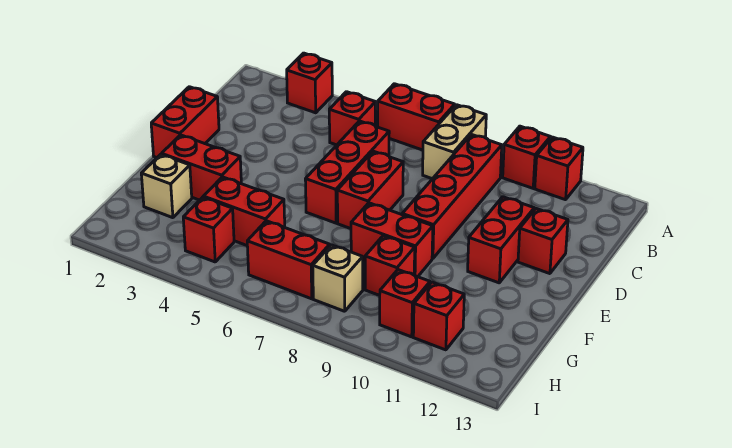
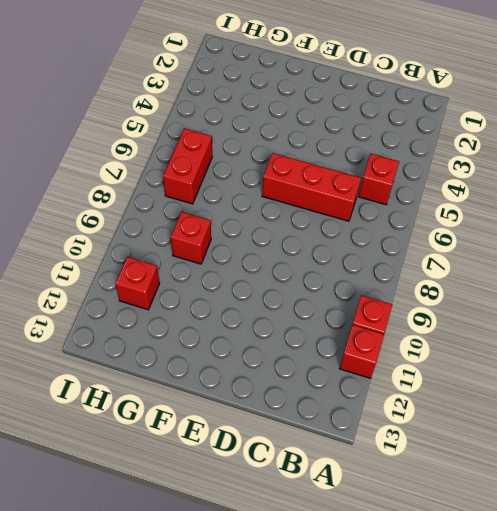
none -> red brick A3 level 1
none -> red brick A6:A7 level 1
none -> tan brick A8:B8 level 1

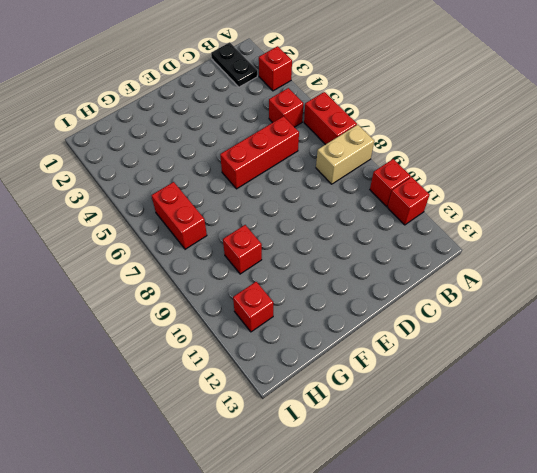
black plate B1:B2 level 1 -> none
none -> red brick B9:E9 level 1
none -> red brick D1:E1 level 1
none -> red brick D7:E7 level 1

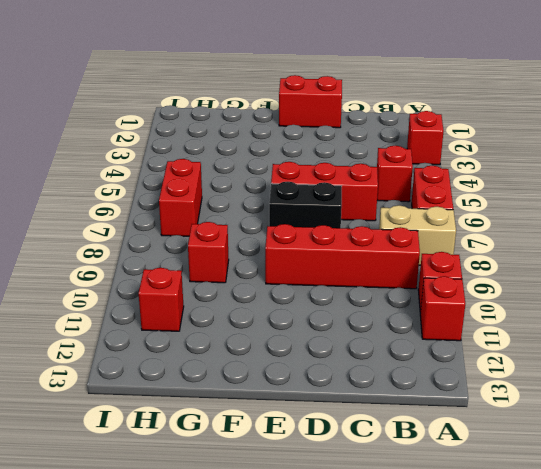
black brick D7:E7 level 1 -> red brick D7:E7 level 1
none -> red brick D11:E11 level 1
none -> red brick D12 level 1
none -> red brick F2:F3 level 1

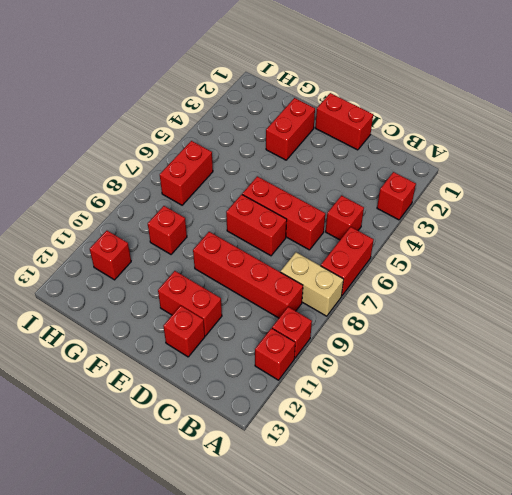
none -> red brick F8:F9 level 1
none -> tan brick G2 level 1
none -> red brick G4:G5 level 1

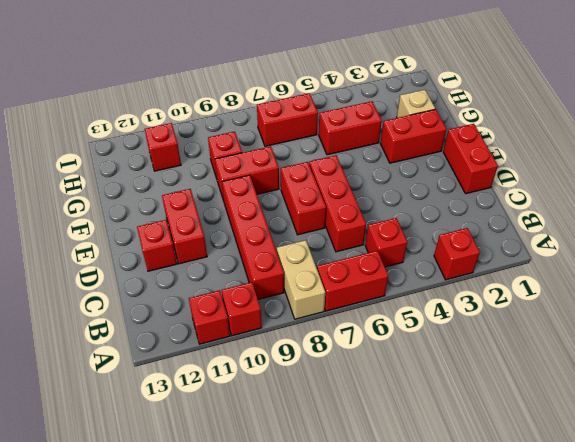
none -> red brick H4 level 1
none -> tan brick H8 level 1
none -> red brick H10 level 1

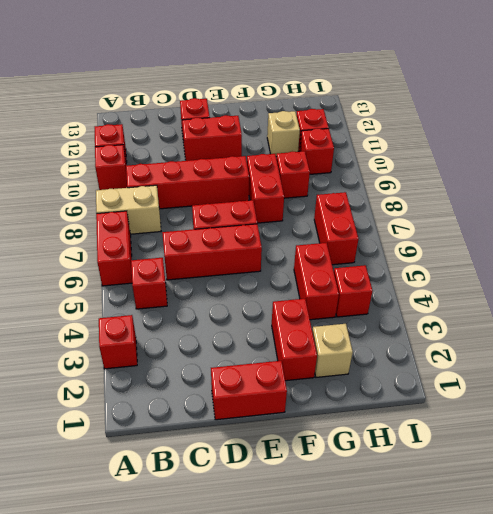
tan brick G11 level 1 -> tan brick H8 level 1

